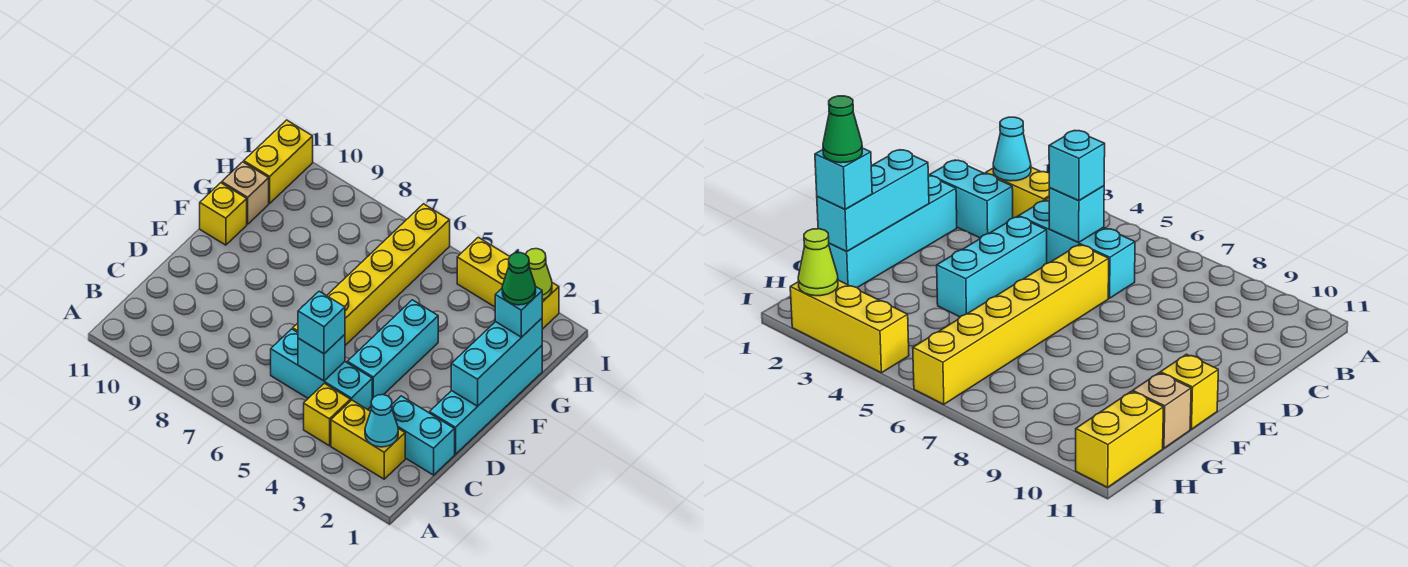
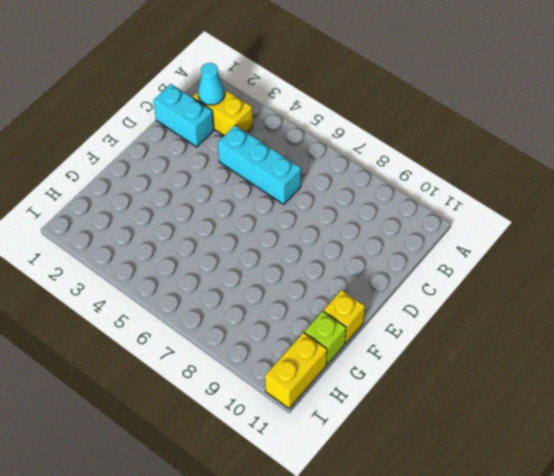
lime brick G11 level 1 -> tan brick G11 level 1
none -> yellow brick B4 level 1
none -> cyan brick D1:G1 level 1
none -> cyan brick D4:F4 level 1

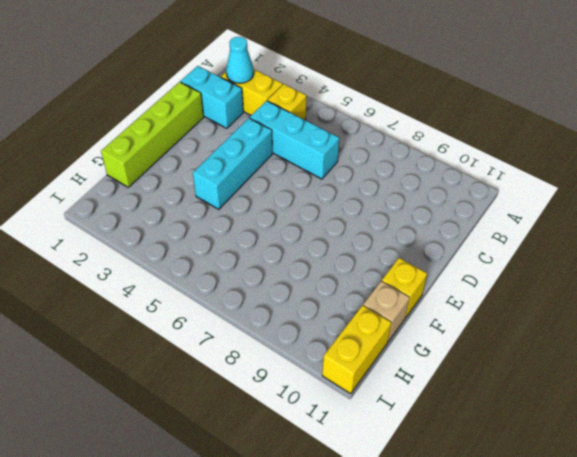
lime brick D1:G1 level 1 -> cyan brick D1:G1 level 1
none -> yellow brick D6:I6 level 1
none -> yellow brick I2:I4 level 1
none -> cyan brick C5 level 2

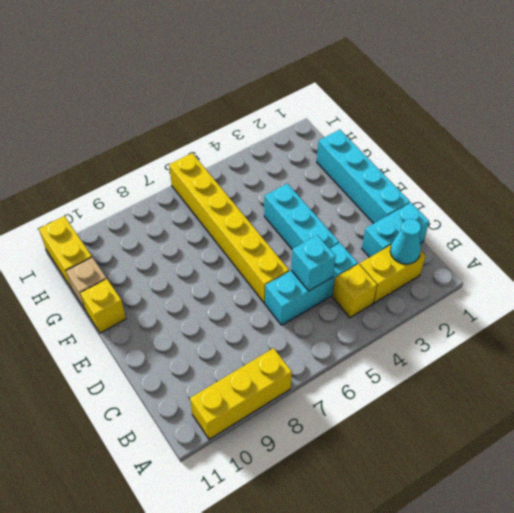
yellow brick A8:A10 level 1 -> yellow brick I2:I4 level 1
none -> cyan brick E1:G1 level 2
none -> lime cone I2 level 2
none -> cyan brick C5 level 3

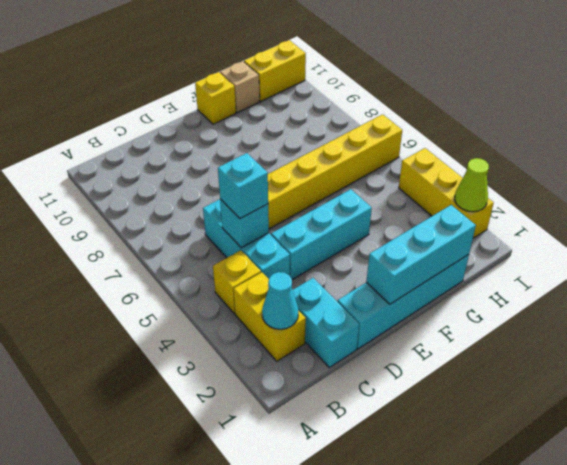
none -> cyan brick G1 level 3
none -> green cone G1 level 4

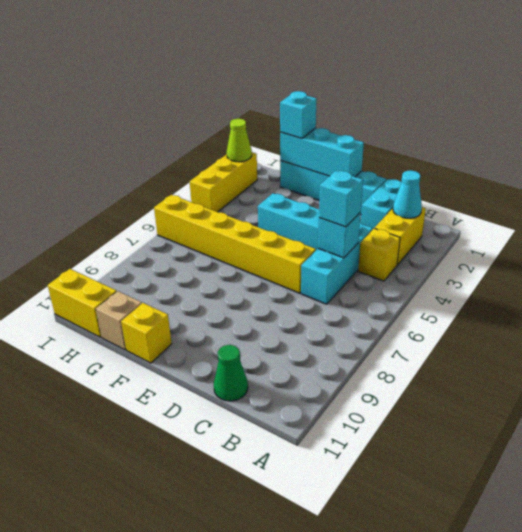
green cone C11 level 1 -> green cone G1 level 4

